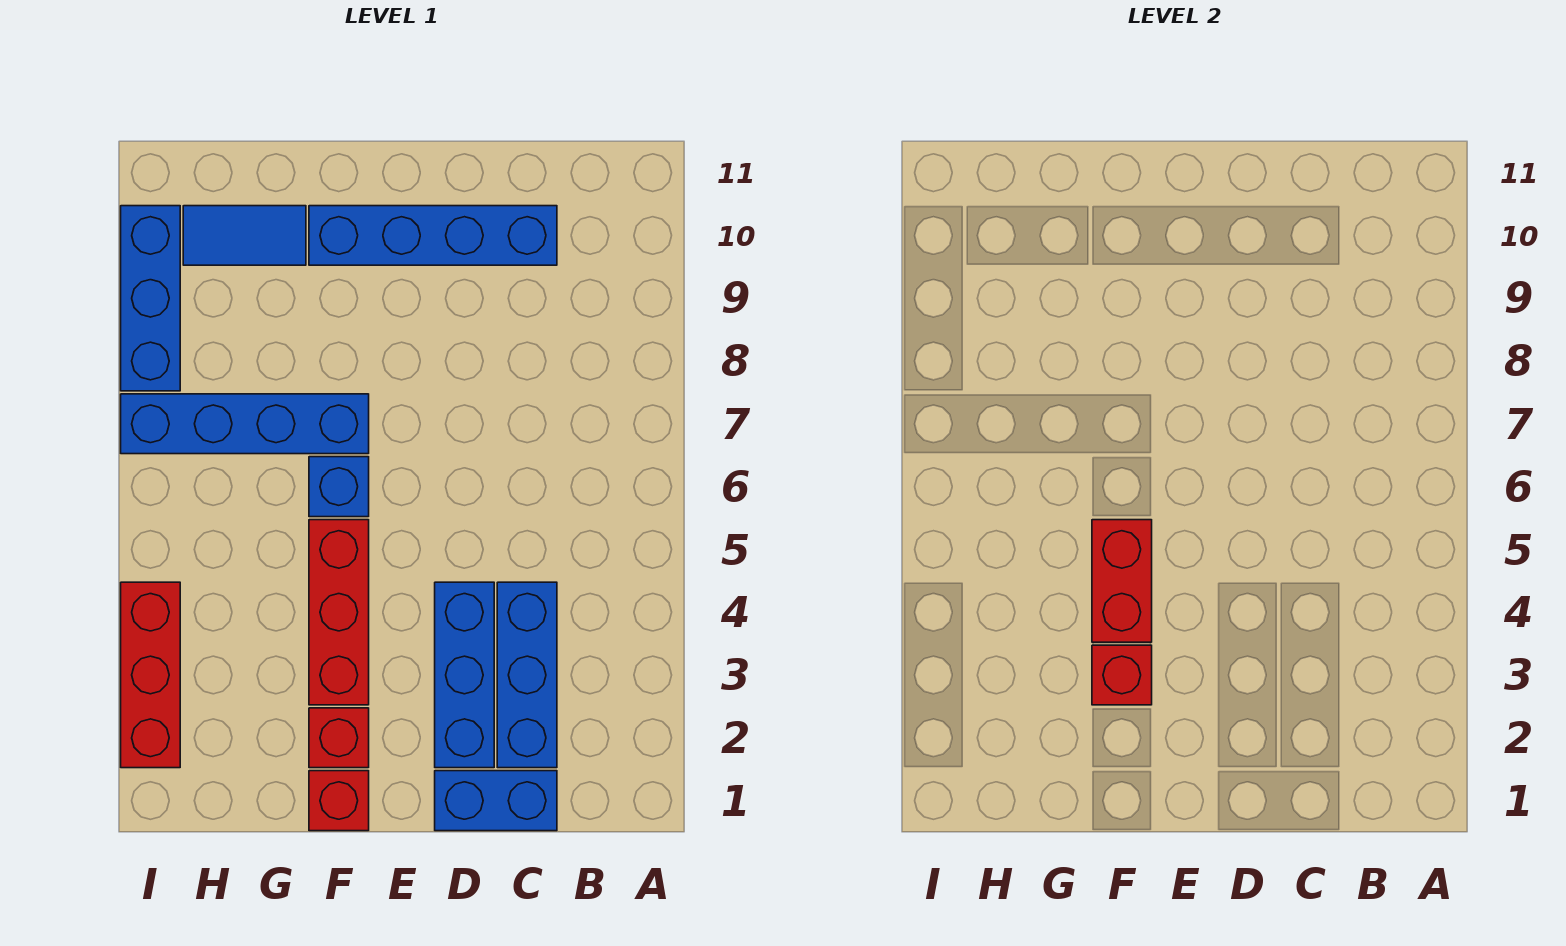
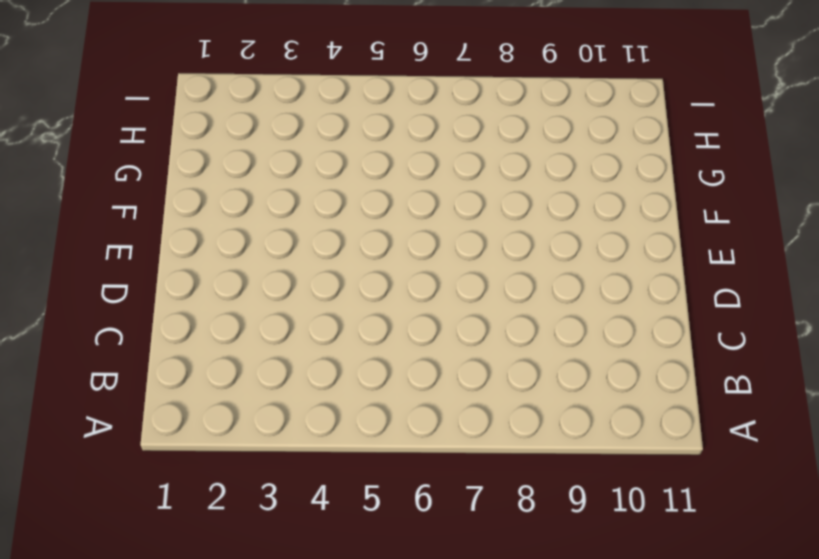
none -> blue brick C1:D1 level 1
none -> blue brick C2:C4 level 1
none -> blue brick C10:F10 level 1

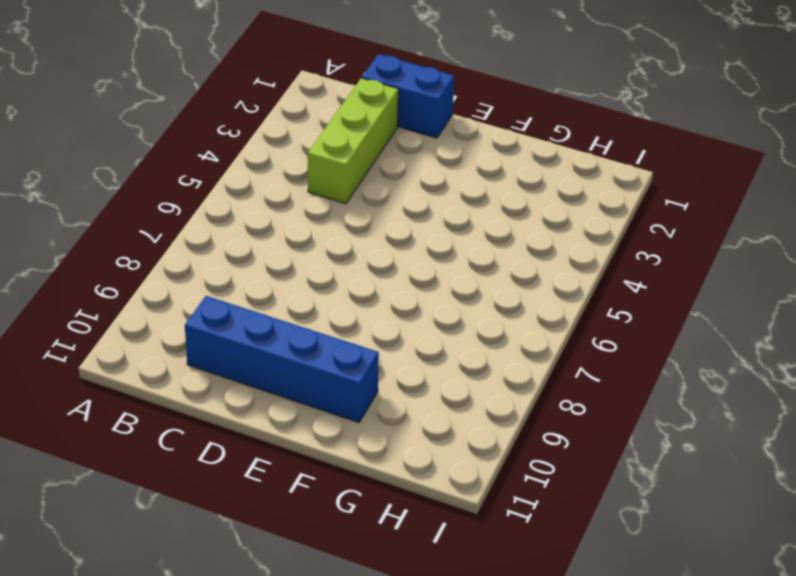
lime brick C2:C4 level 1 -> blue brick C2:C4 level 1
none -> blue brick D2:D4 level 1
none -> red brick F1 level 1
none -> red brick F2 level 1

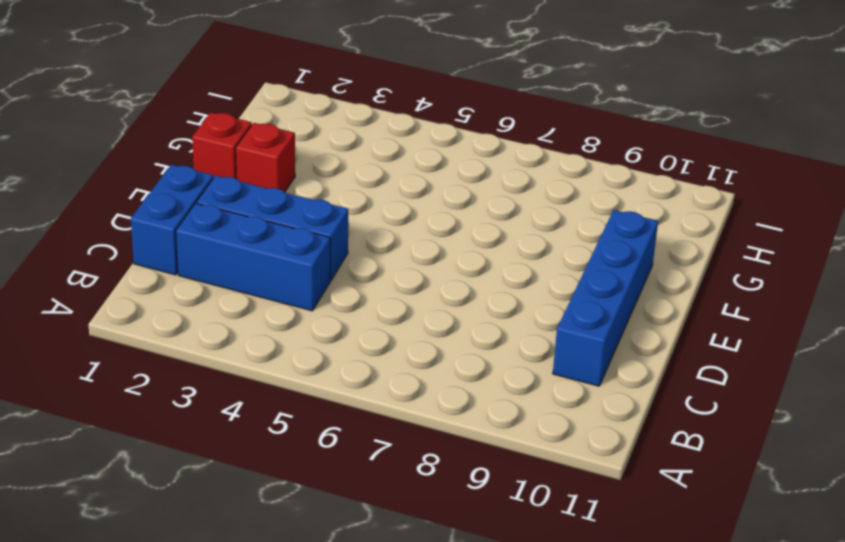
none -> red brick F3:F5 level 1
none -> blue brick F6 level 1
none -> blue brick F7:I7 level 1

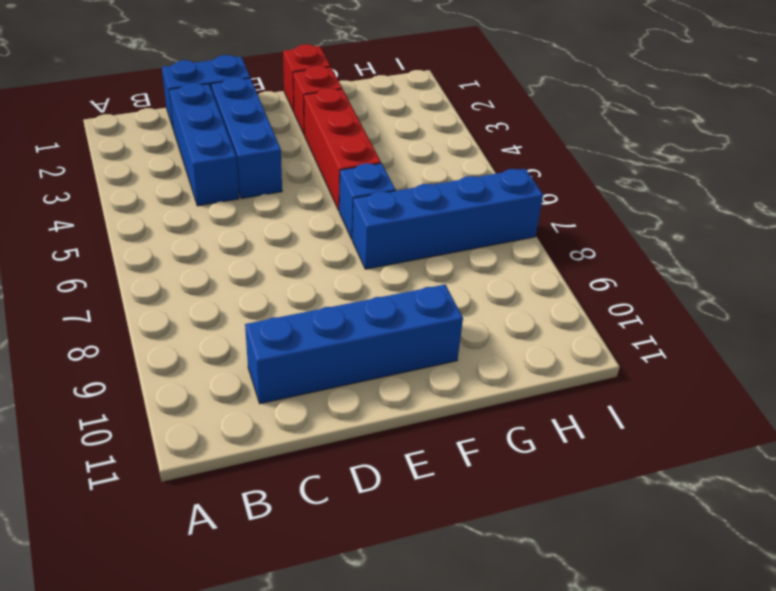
none -> blue tile G10:H10 level 1
none -> red brick I2:I4 level 1
none -> blue brick I8:I10 level 1

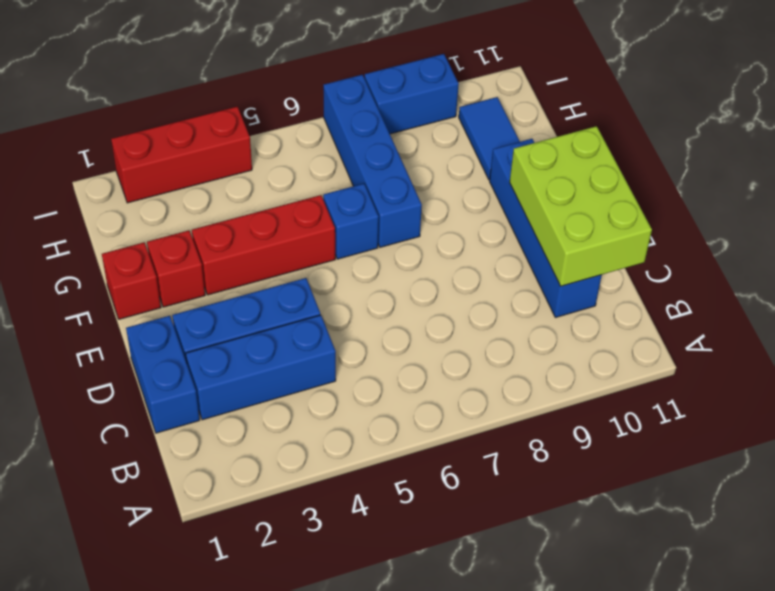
lime brick C10:E11 level 2 -> none
blue brick I8:I9 level 1 -> blue brick I8:I10 level 1
none -> red brick F3 level 2
none -> red brick F4:F5 level 2

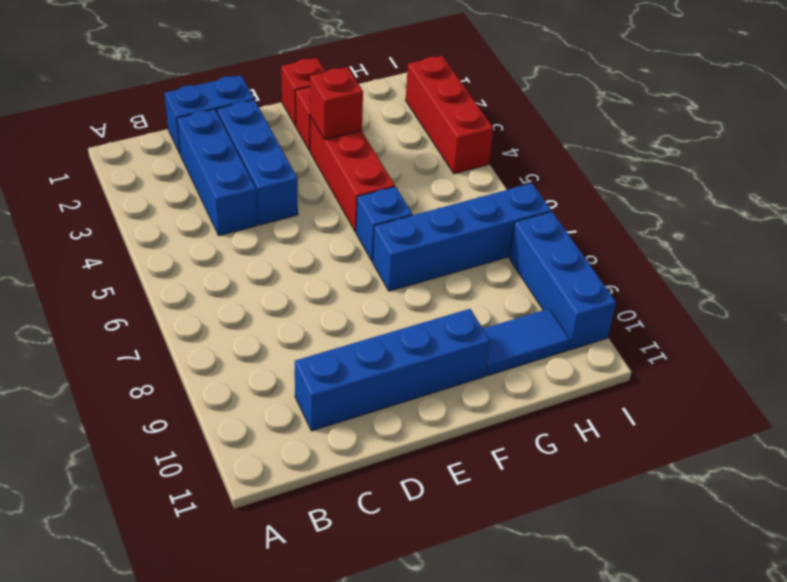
none -> red brick F4:F5 level 2

